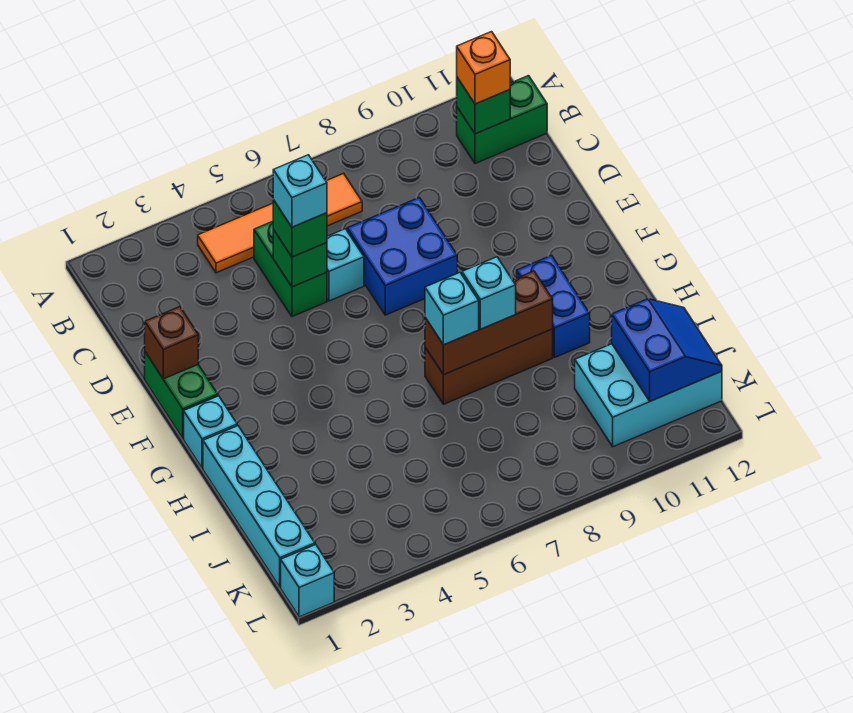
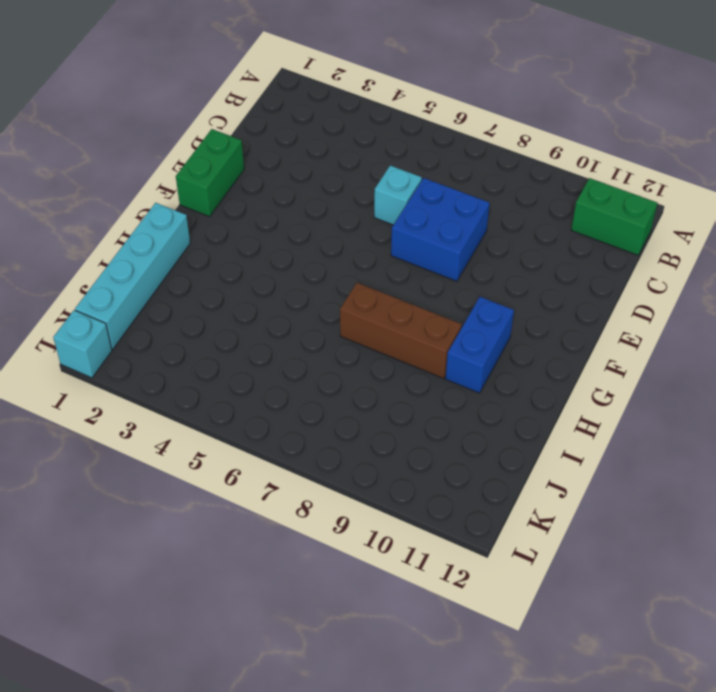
none -> orange tile B4:B7 level 1
none -> green brick C5:D5 level 1
none -> cyan brick G1 level 1

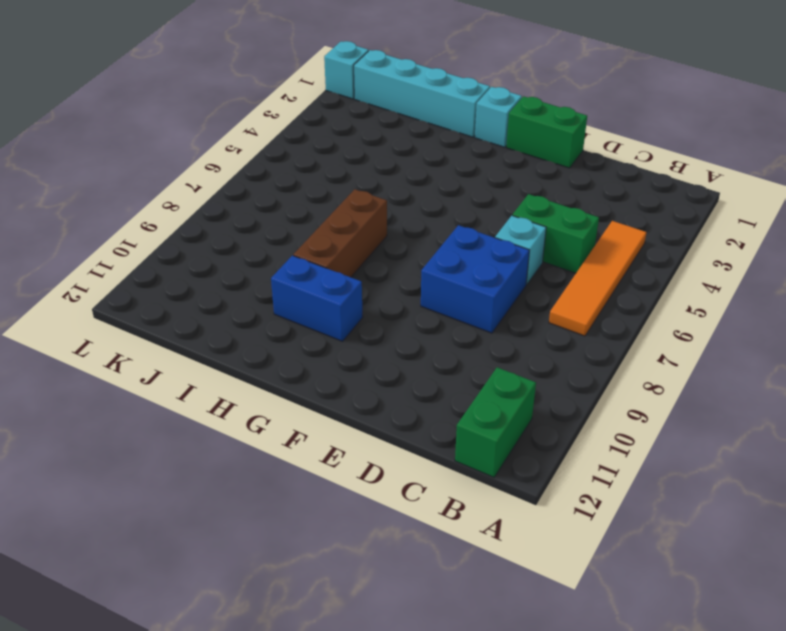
none -> cyan brick J10:K12 level 1
none -> green brick B11 level 2
none -> green brick D5 level 2

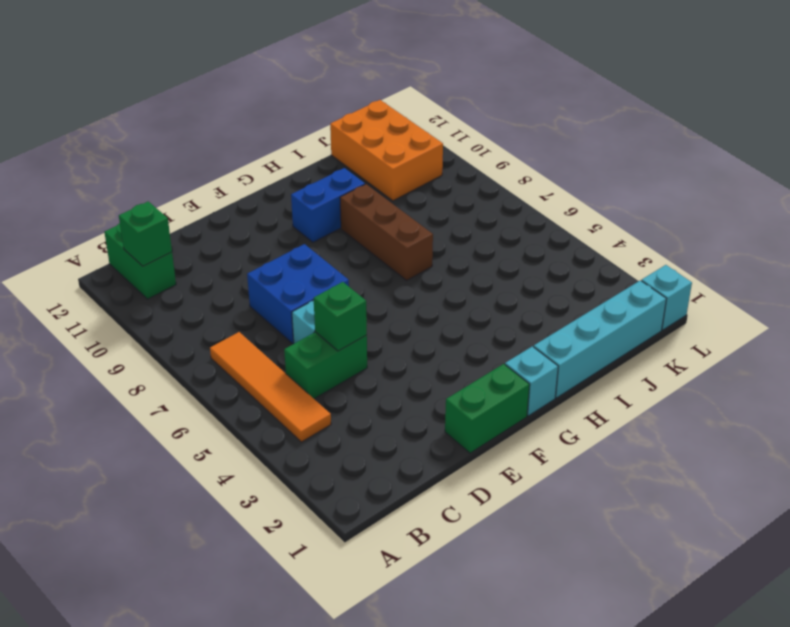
orange brick J10:K12 level 1 -> cyan brick J10:K12 level 1
none -> brown brick E1 level 2
none -> brown brick H7:H9 level 2
none -> blue slope J11:K12 level 2 top 11

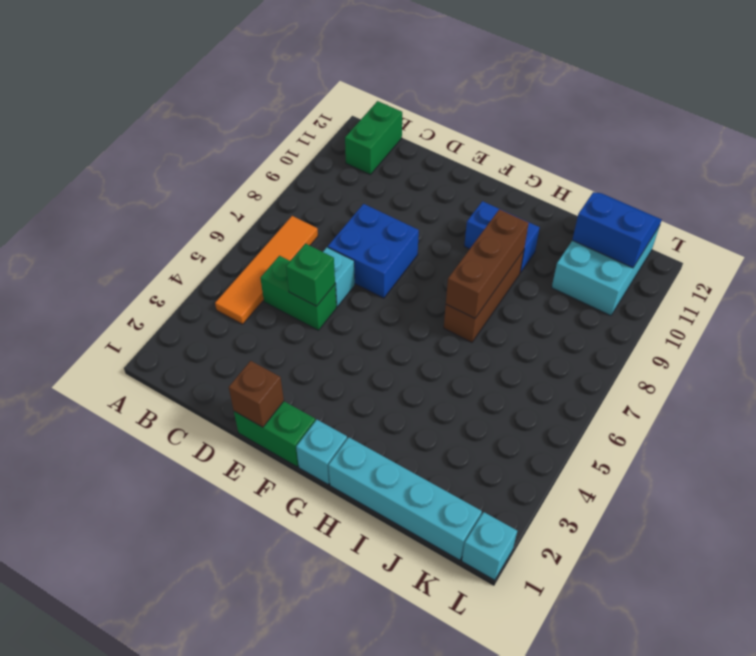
none -> green brick B11 level 2
none -> orange brick B11 level 3
none -> green brick D5 level 3

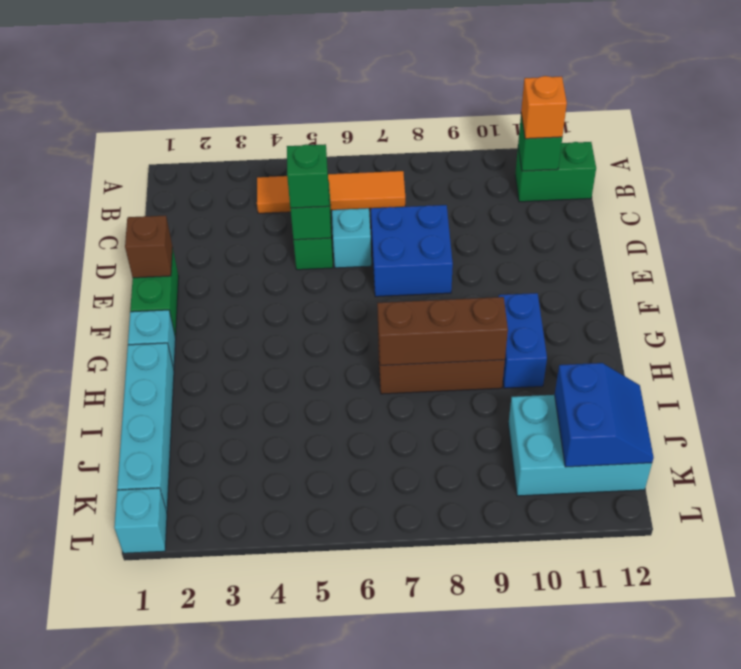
none -> cyan brick H7 level 3
none -> cyan brick H8 level 3
none -> cyan brick D5 level 4

